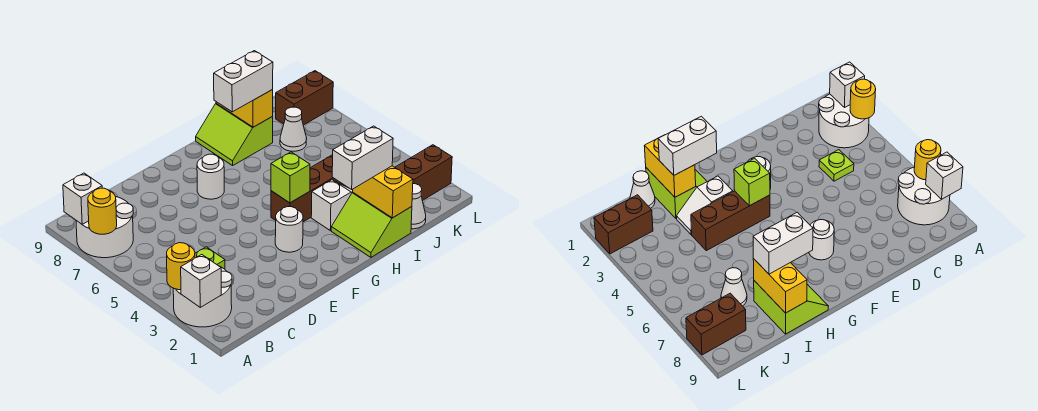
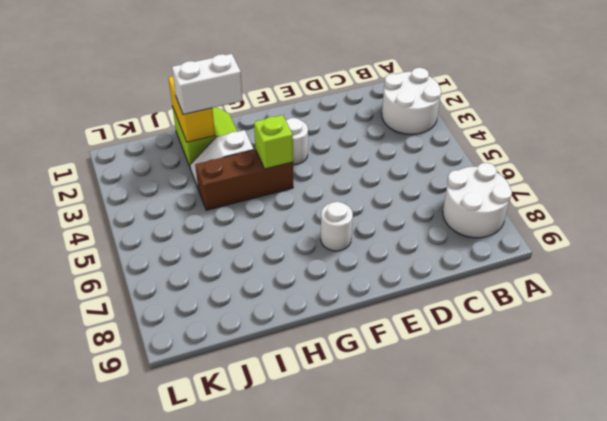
none -> lime plate C4 level 1
none -> lime slope H8:I9 level 1 top I
none -> white cone J1 level 1

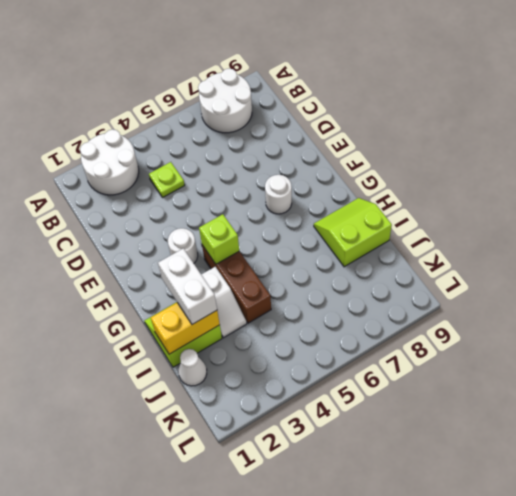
none -> white cone J7 level 1
none -> brown brick K2:L2 level 1
none -> brown brick K8:L8 level 1

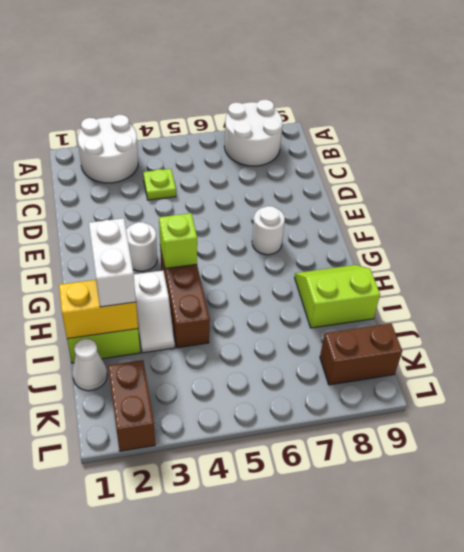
brown brick K8:K9 level 1 -> brown brick K8:L8 level 1
none -> white cone J7 level 1
none -> white brick A2 level 2
none -> yellow round brick A3 level 2

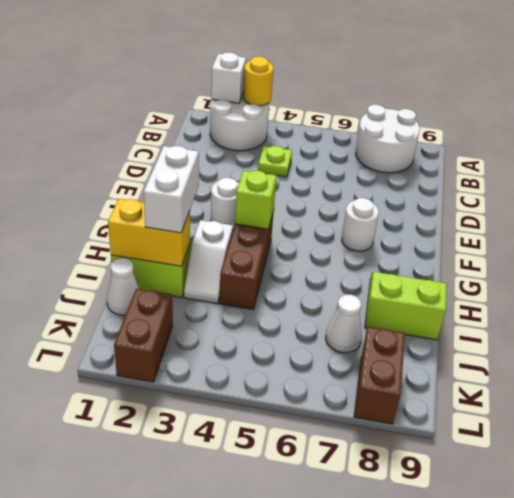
none -> yellow round brick A7 level 2
none -> white brick A8 level 2
none -> yellow brick I8:I9 level 2

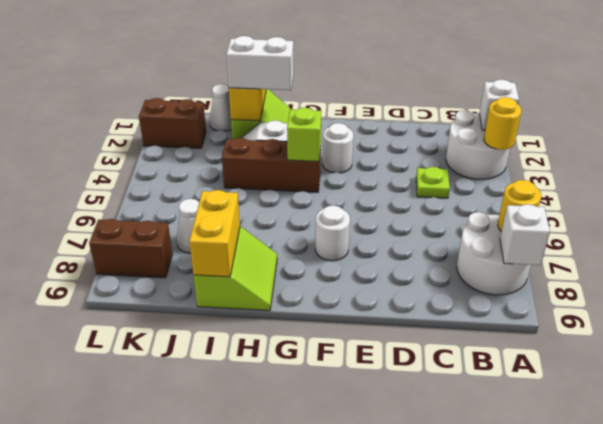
none -> white brick H8:I8 level 3

